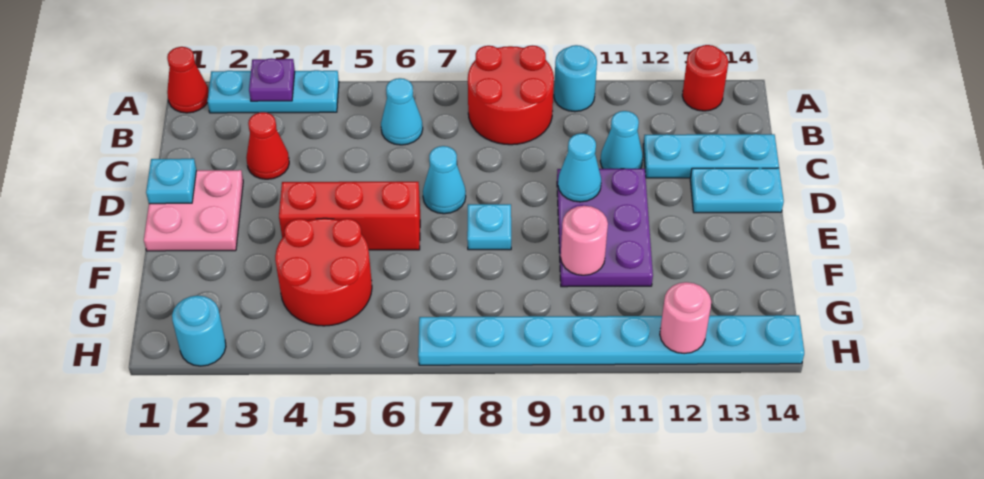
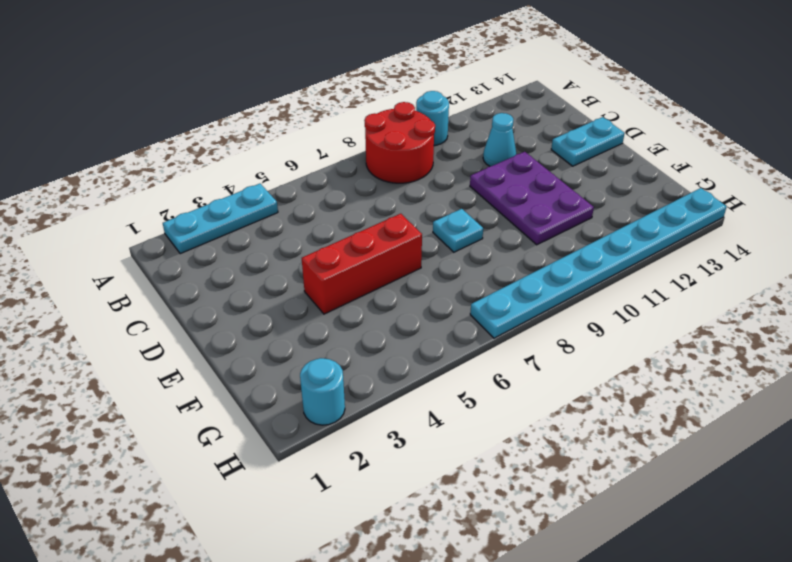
none -> red cone A1 level 1
none -> red round brick A13 level 1
none -> cyan cone B6 level 1

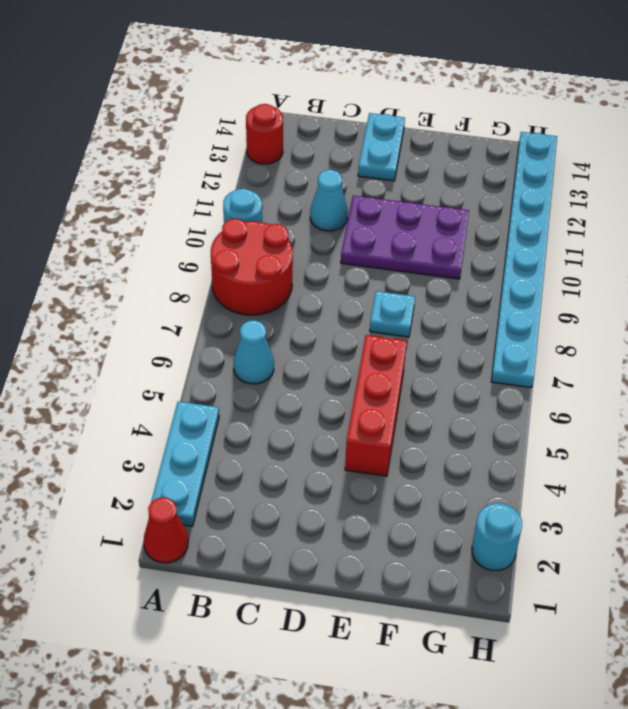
none -> red cone C3 level 1
none -> cyan plate C12:C14 level 1
none -> pink plate D1:E2 level 1

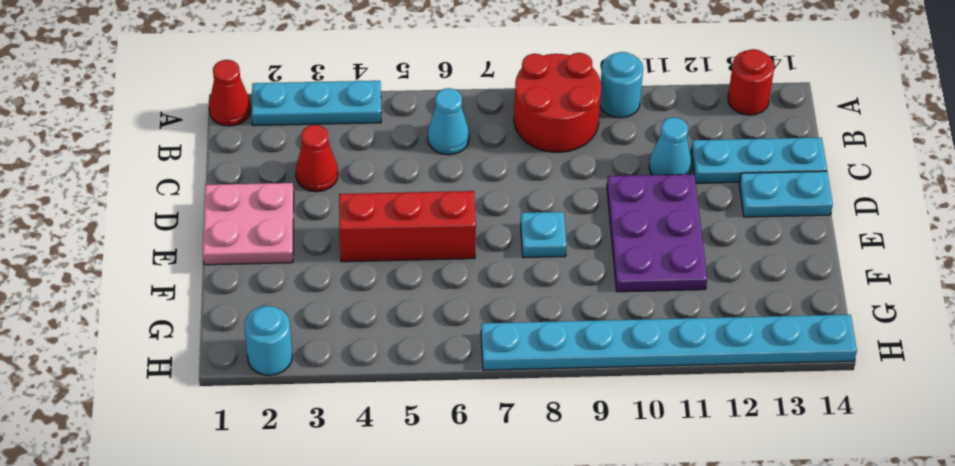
none -> cyan cone D7 level 1
none -> red round brick F4:G5 level 1
none -> purple plate A3 level 2

